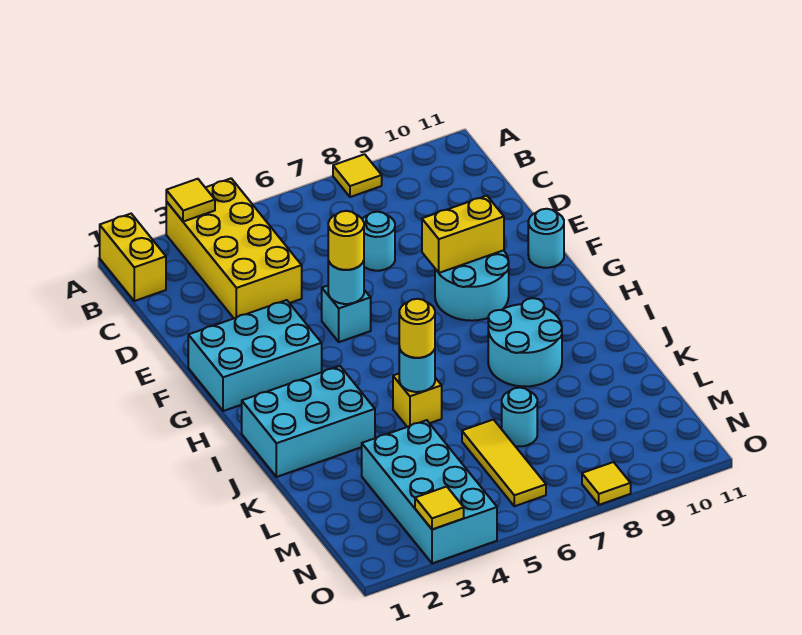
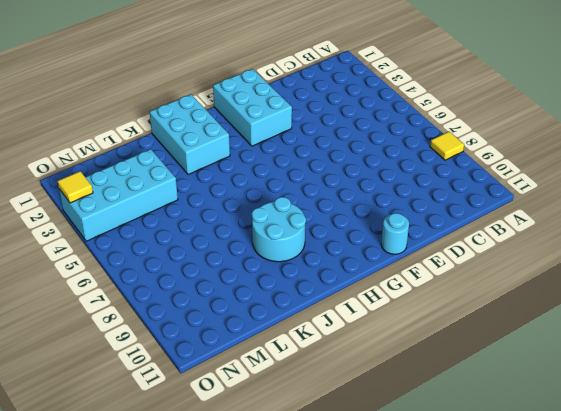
none -> yellow brick A1:B1 level 1
none -> yellow brick A3:D4 level 1
none -> cyan round brick D7 level 1

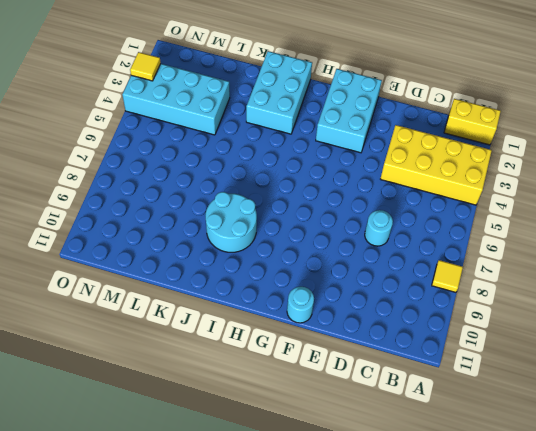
none -> cyan brick F5 level 1
none -> cyan round brick F8:G9 level 1
none -> yellow brick J5 level 1

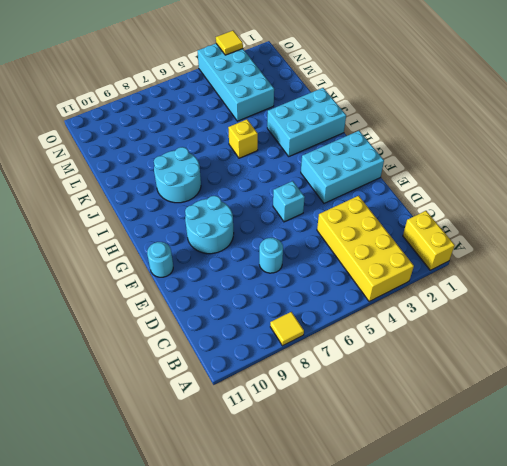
none -> yellow tile L6:N6 level 1
none -> cyan round brick L7 level 1
none -> yellow tile O8 level 1

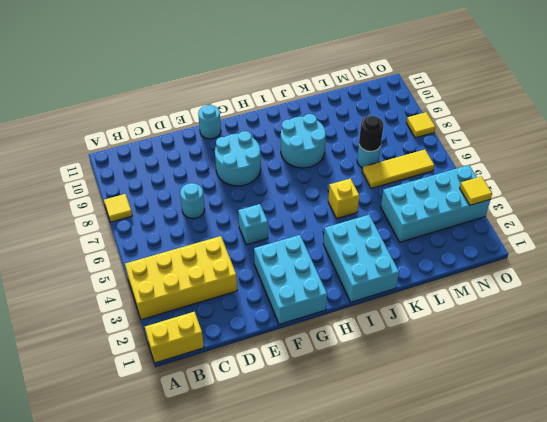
black round brick L7 level 2 -> none
none -> yellow tile A3 level 2
none -> cyan round brick F5 level 2
none -> yellow brick F8:F9 level 2

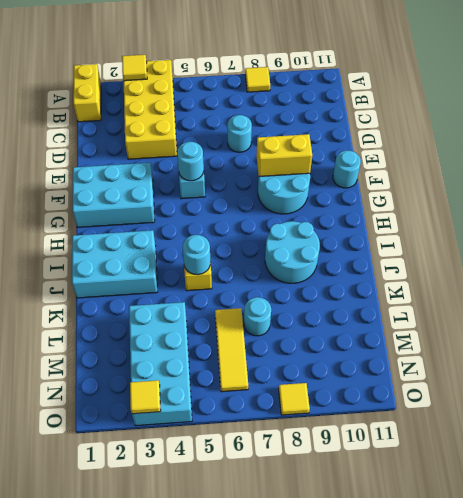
none -> yellow round brick F5 level 3
none -> yellow round brick J5 level 3

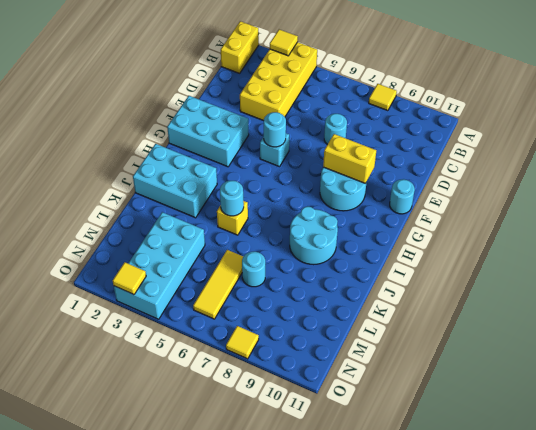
none -> yellow round brick F5 level 3
none -> yellow round brick J5 level 3

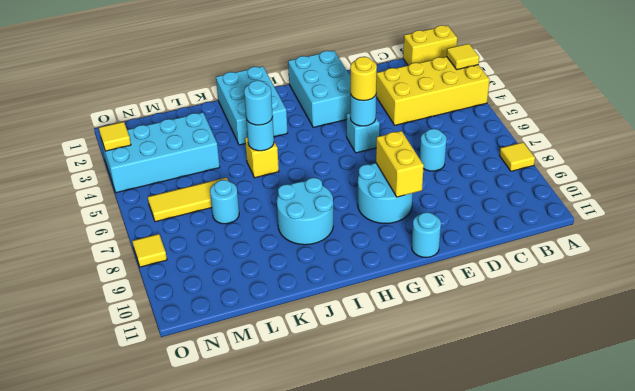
cyan round brick J5 level 3 -> yellow round brick J5 level 3

